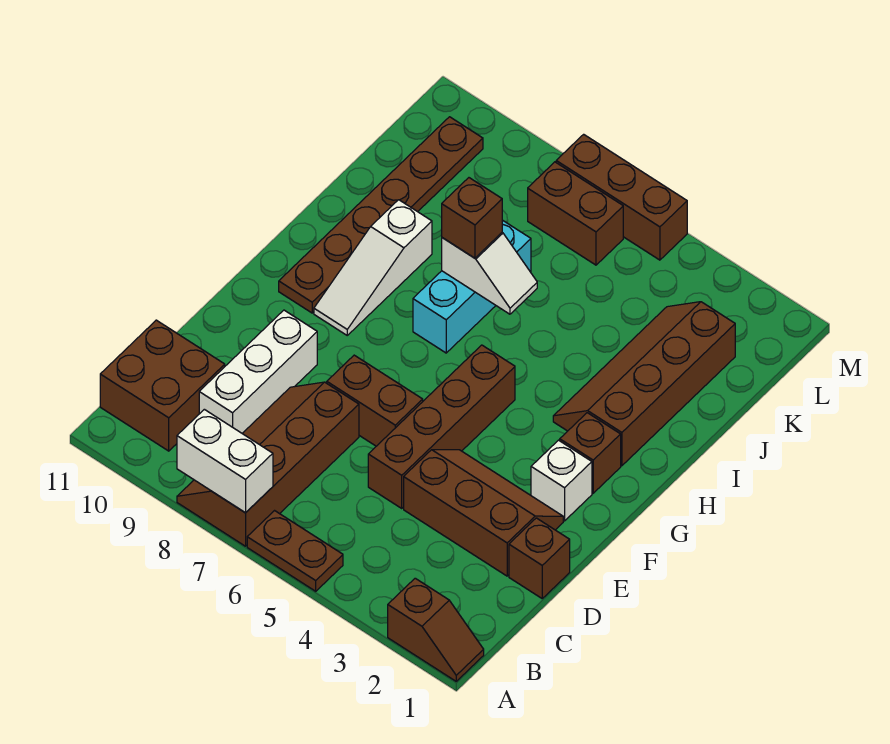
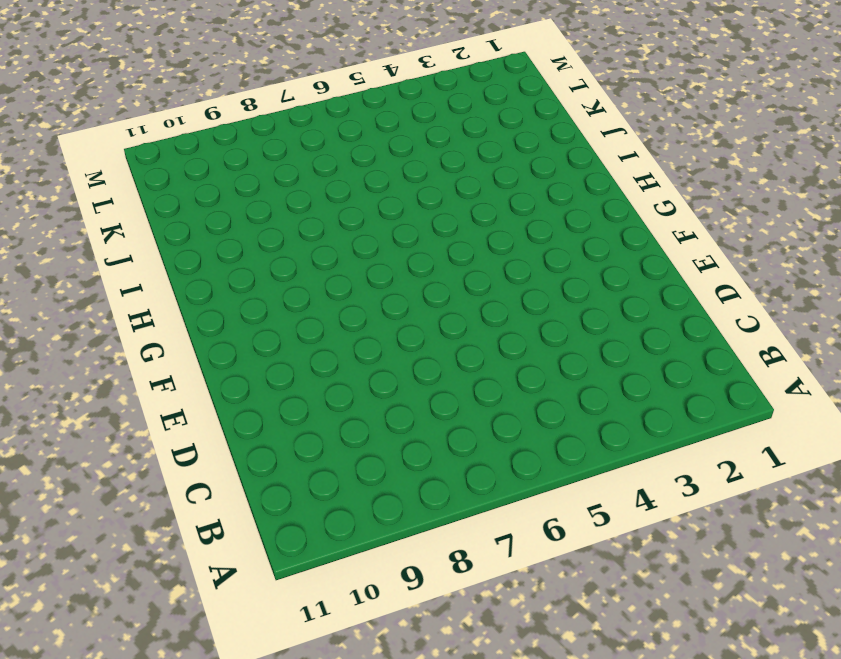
none -> brown slope A1:A2 level 1 top 2
none -> brown plate A5:A6 level 1
none -> brown slope A7:D8 level 1 top 7

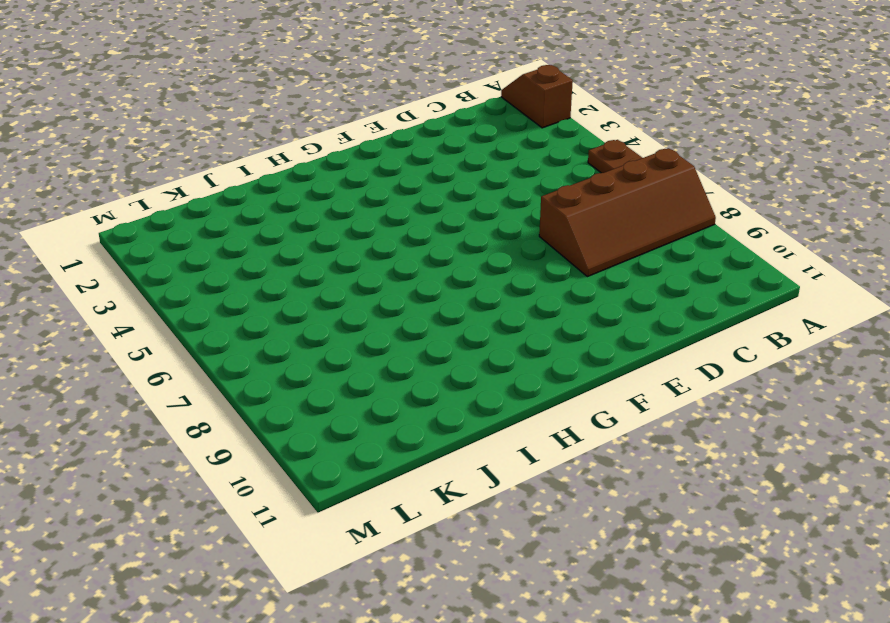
none -> brown brick B10:C11 level 1
none -> white brick C9:E9 level 1
none -> brown brick D1 level 1

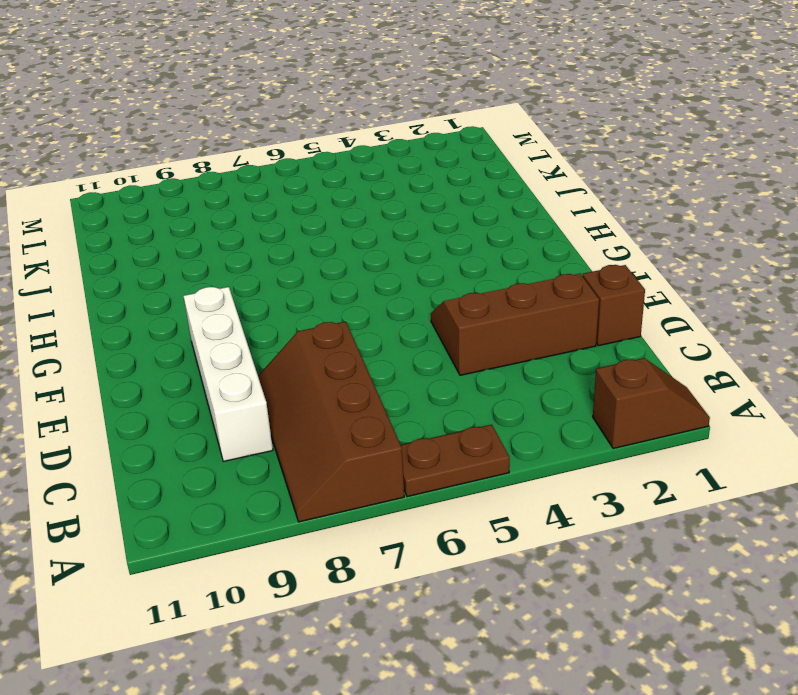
white brick C9:F9 level 1 -> white brick C9:E9 level 1
none -> brown brick B10:C11 level 1
none -> brown brick D5:G5 level 1
none -> brown brick E6:E7 level 1

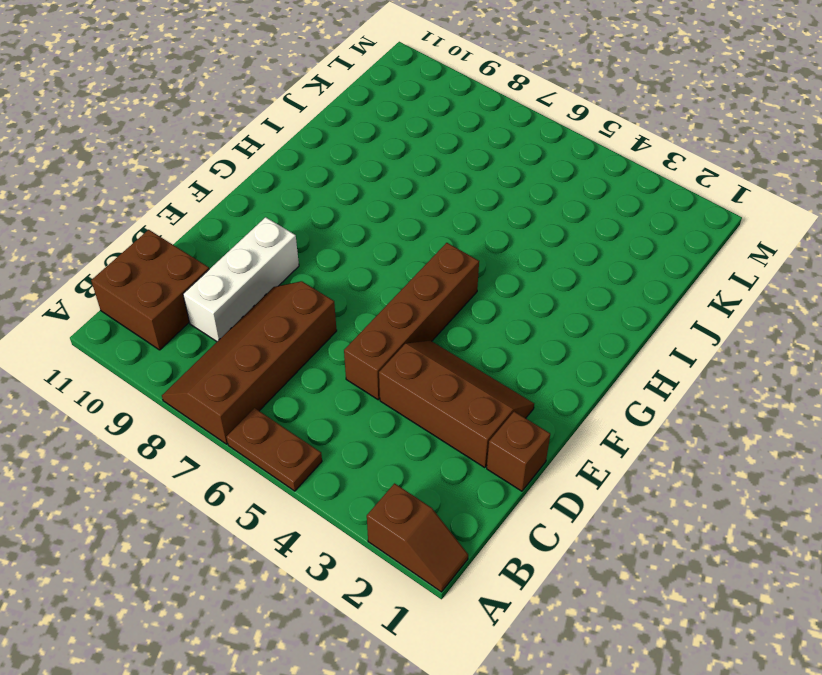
none -> brown brick E6:E7 level 1
none -> white brick F2 level 1
none -> brown brick G2 level 1

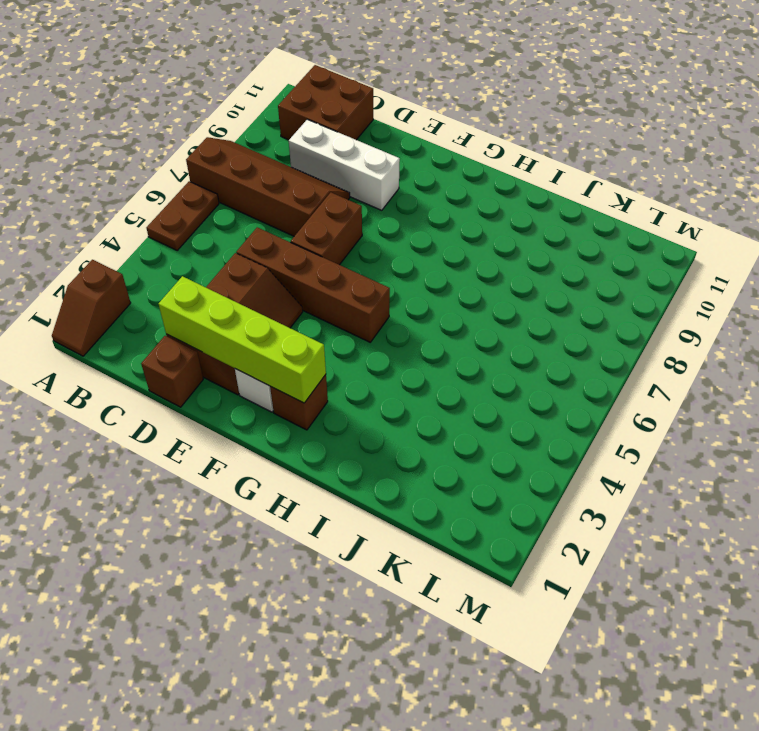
lime brick D2:G2 level 2 -> none
none -> white slope G9:I9 level 1 top I
none -> brown plate G10:L10 level 1
none -> brown slope H2:K3 level 1 top 2

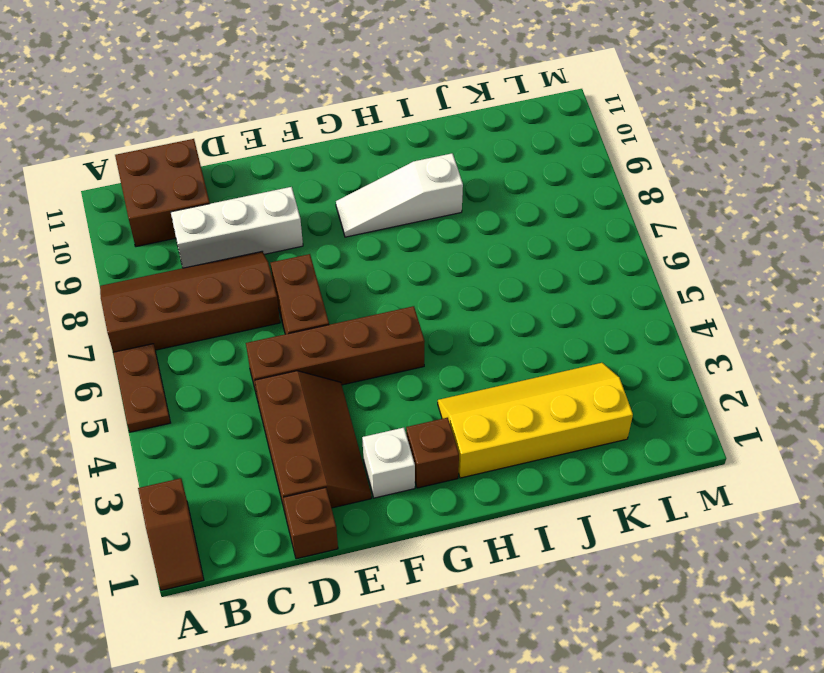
yellow slope H2:K3 level 1 top 2 -> brown slope H2:K3 level 1 top 2
none -> brown plate G10:L10 level 1
none -> cyan brick H7:J7 level 1
none -> brown brick L6:L7 level 1

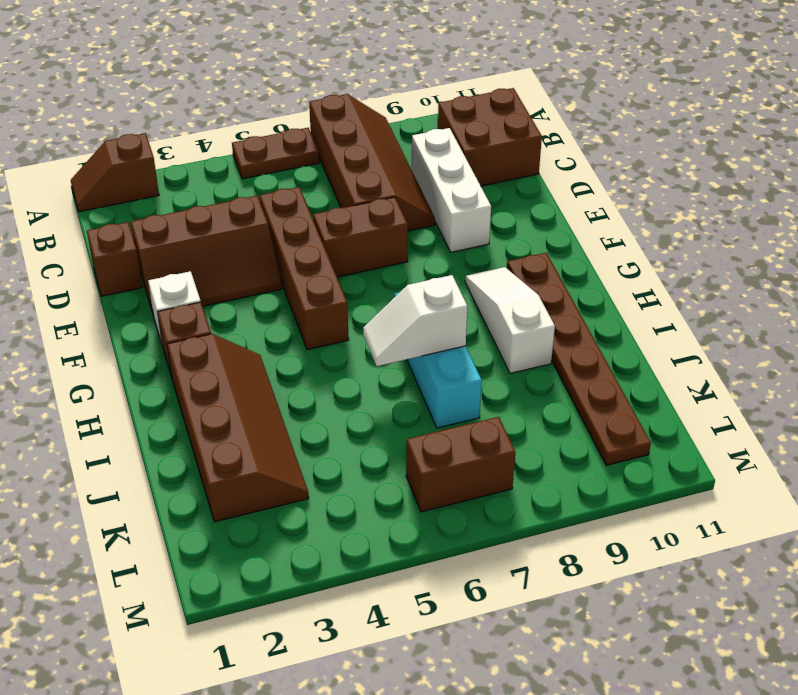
none -> brown brick M5:M7 level 1
none -> white brick A7:A8 level 2
none -> brown brick I7 level 3

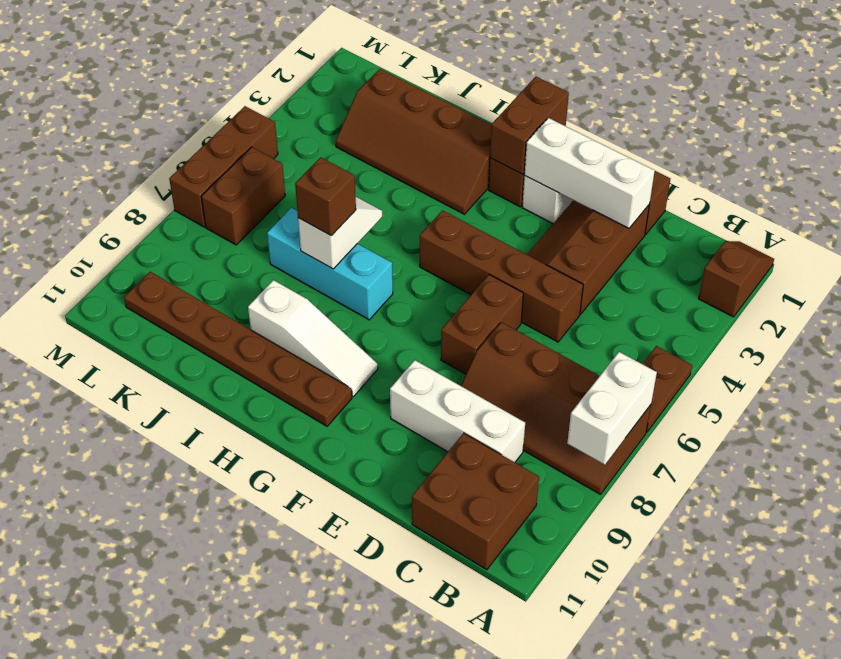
white brick D2:F2 level 2 -> none
brown brick G1:G2 level 2 -> none

